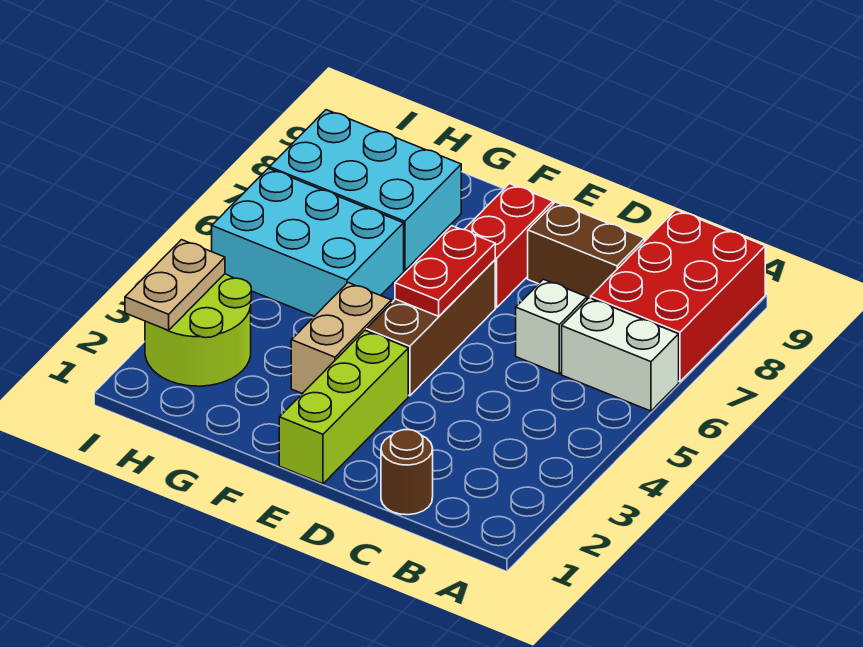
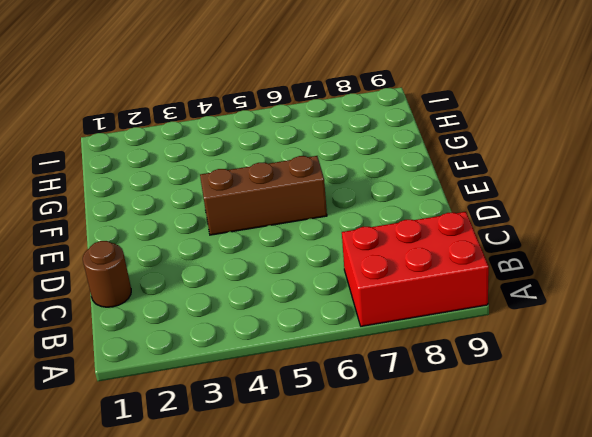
none -> white brick A6:B6 level 1
none -> white brick C6 level 1
none -> brown brick C8:D8 level 1

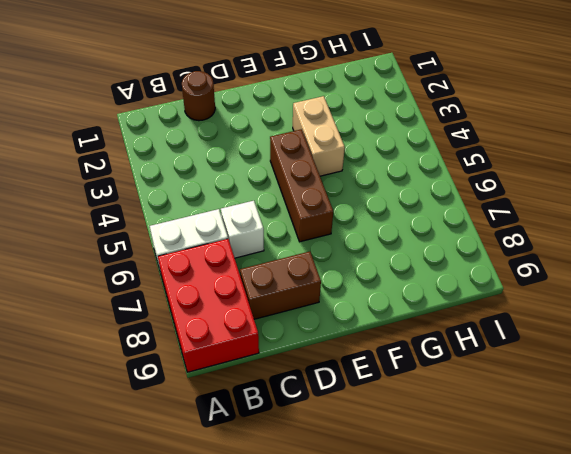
none -> lime brick E1:E3 level 1
none -> red brick E7:E8 level 1
none -> cyan brick G5:I6 level 1

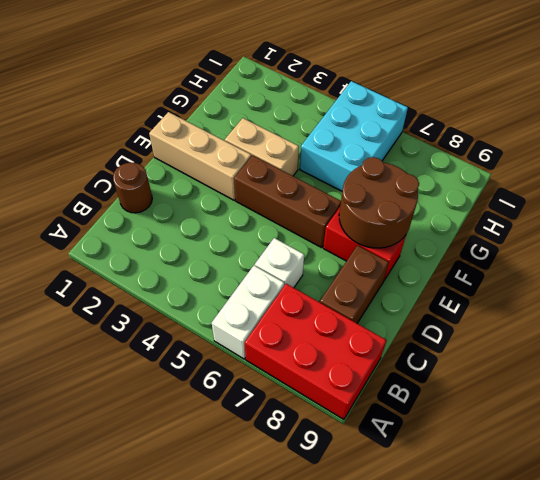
tan brick E1:E3 level 1 -> lime brick E1:E3 level 1
brown round brick E7:F8 level 2 -> none
none -> cyan brick G7:I8 level 1
none -> lime round brick H2:I3 level 1
none -> red plate E5:E6 level 2

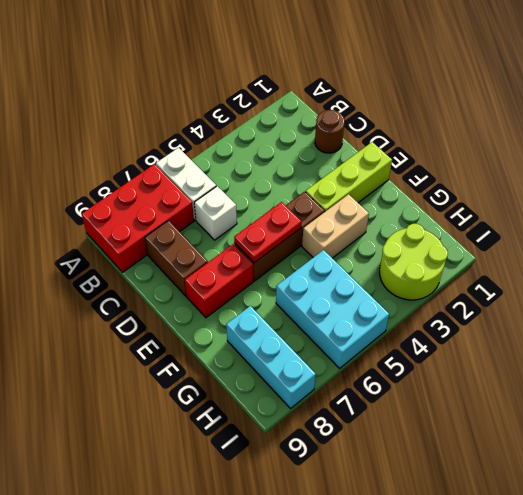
cyan brick G8:I8 level 1 -> cyan brick G7:I8 level 1
none -> tan plate I2:I3 level 2

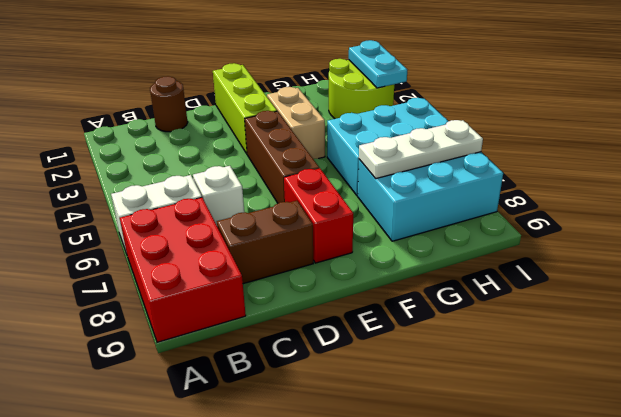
white plate G7:I7 level 2 -> none
cyan plate I2:I3 level 2 -> tan plate I2:I3 level 2
none -> red plate E5:E6 level 2

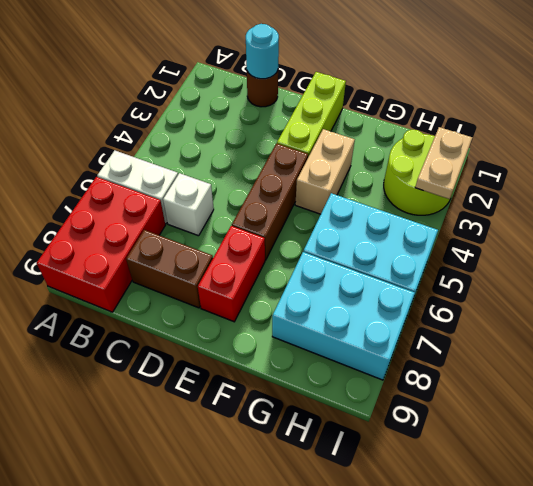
cyan round brick C1 level 2 -> none
none -> red plate E5:E6 level 2

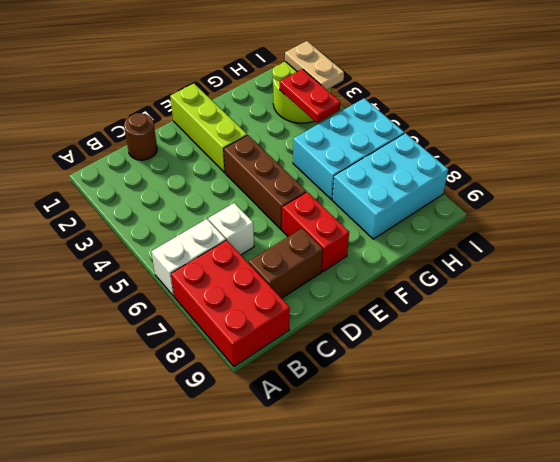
red plate H3:H4 level 2 -> red plate E5:E6 level 2
none -> tan brick F3:F4 level 1

